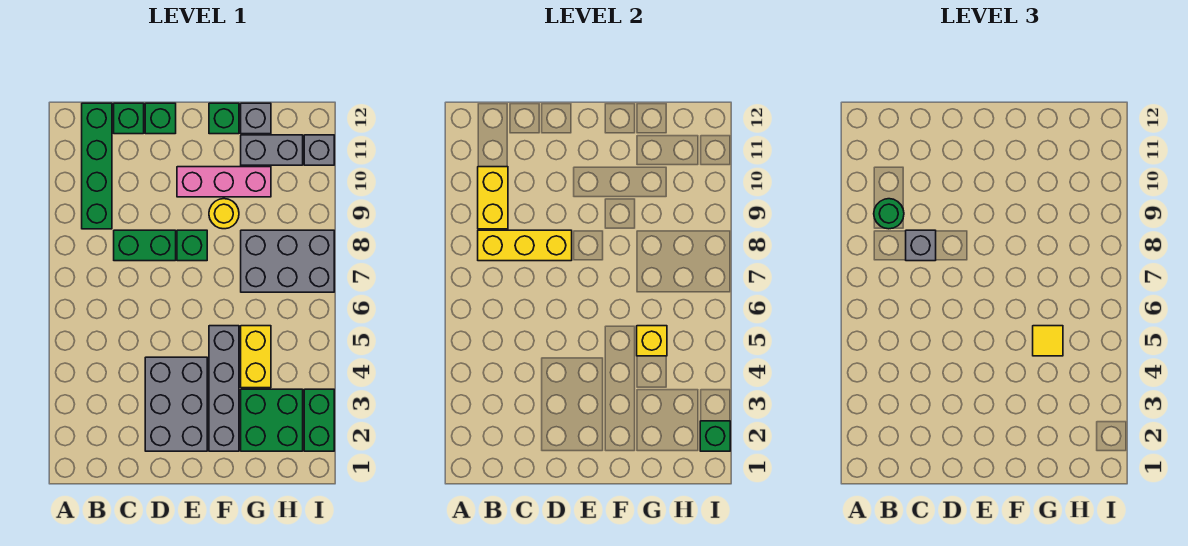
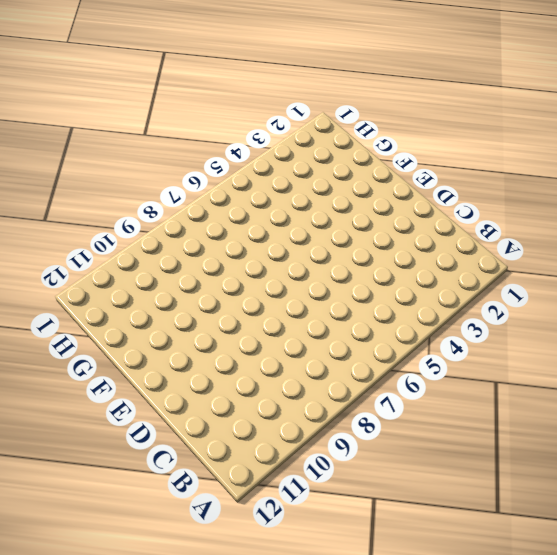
none -> green brick B9:B12 level 1
none -> green brick C8:D8 level 1
none -> green brick C12 level 1

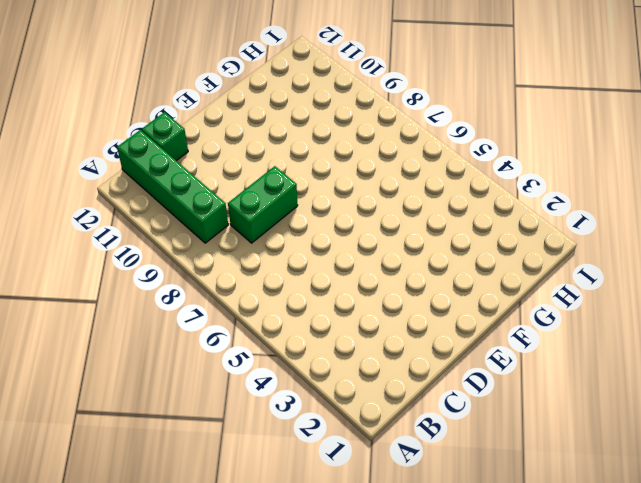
none -> grey brick D2:E4 level 1
none -> green brick D12 level 1
none -> green brick E8 level 1

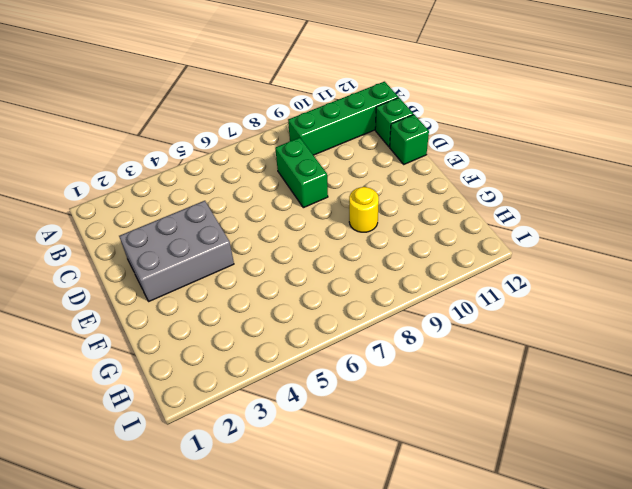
none -> green brick E8 level 1
none -> pink brick E10:G10 level 1
none -> grey brick F2:F5 level 1

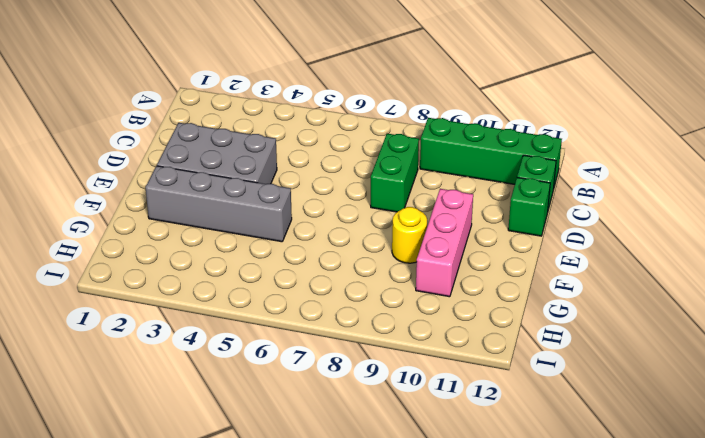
none -> green brick E8 level 1
none -> green brick F12 level 1
none -> green brick G2:H3 level 1

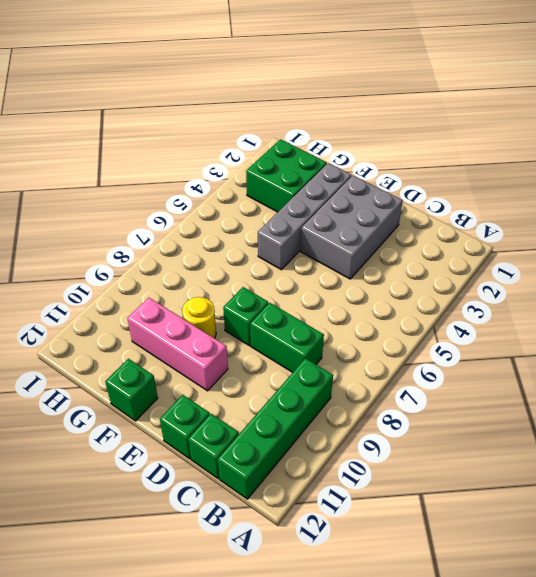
none -> yellow brick G4:G5 level 1
none -> grey brick G7:I8 level 1
none -> grey brick G11:H11 level 1

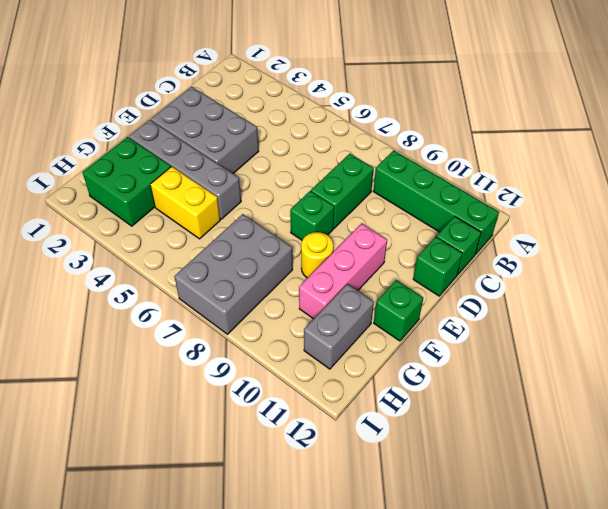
none -> grey brick G12 level 1
none -> green brick I2:I3 level 1
none -> grey brick I11 level 1

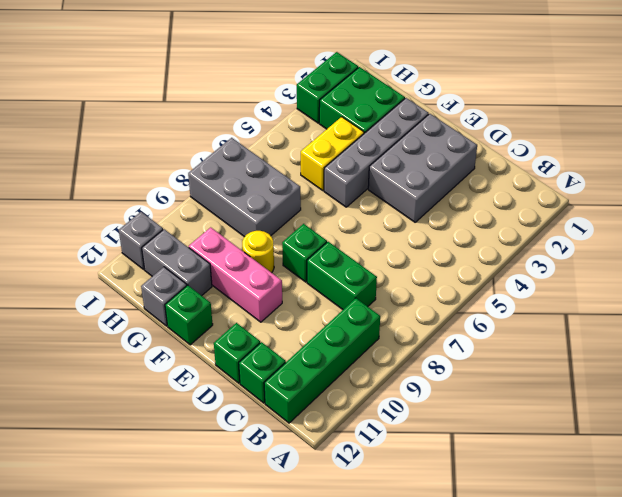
none -> yellow brick B8:D8 level 2
none -> yellow brick B9:B10 level 2
none -> yellow brick G5 level 2

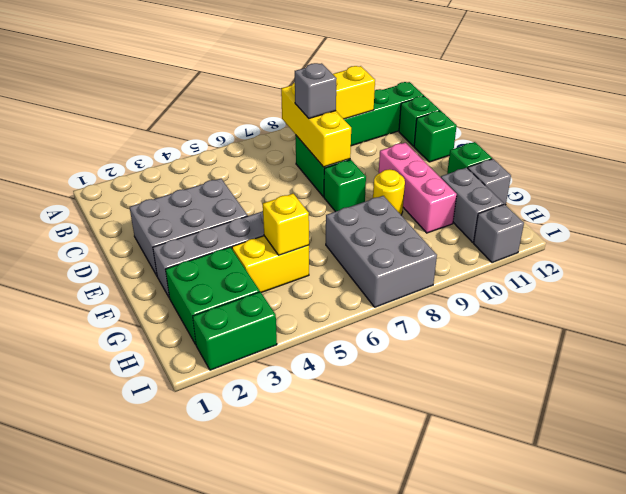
none -> green brick I2 level 2
none -> green round brick B9 level 3
none -> yellow tile G5 level 3

